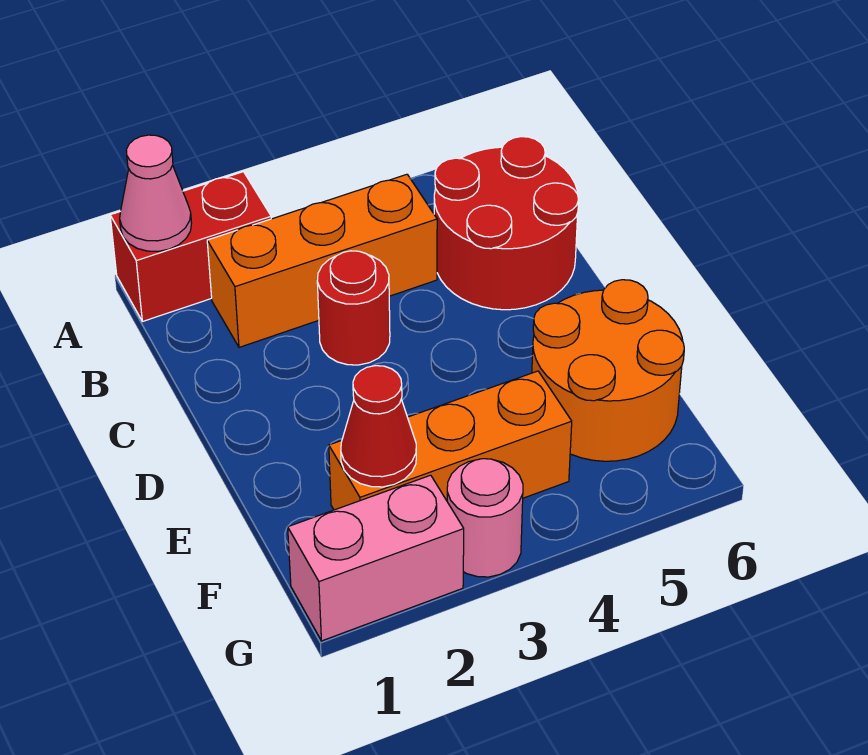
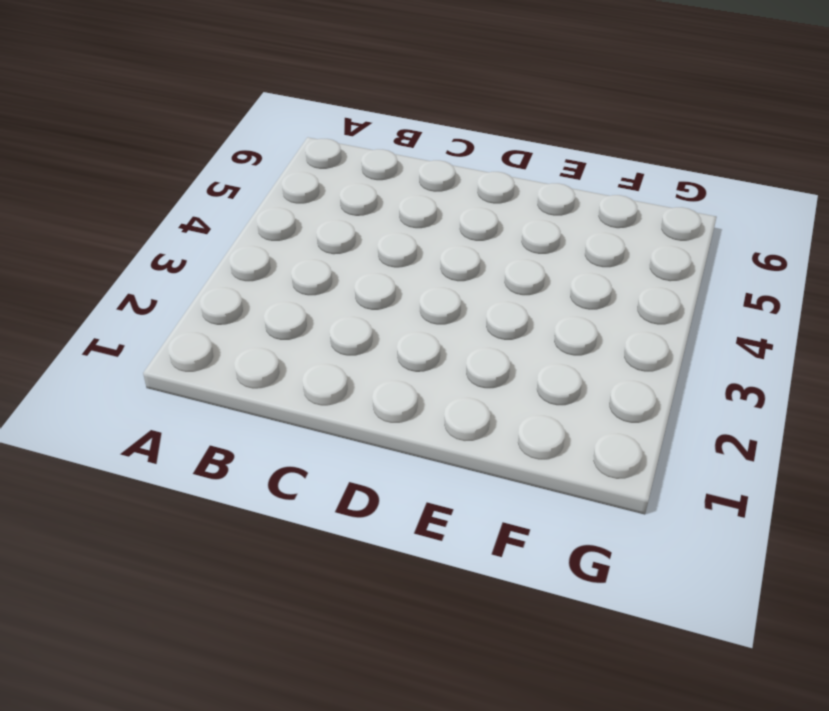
none -> red brick A1:A2 level 1
none -> orange brick B2:B4 level 1

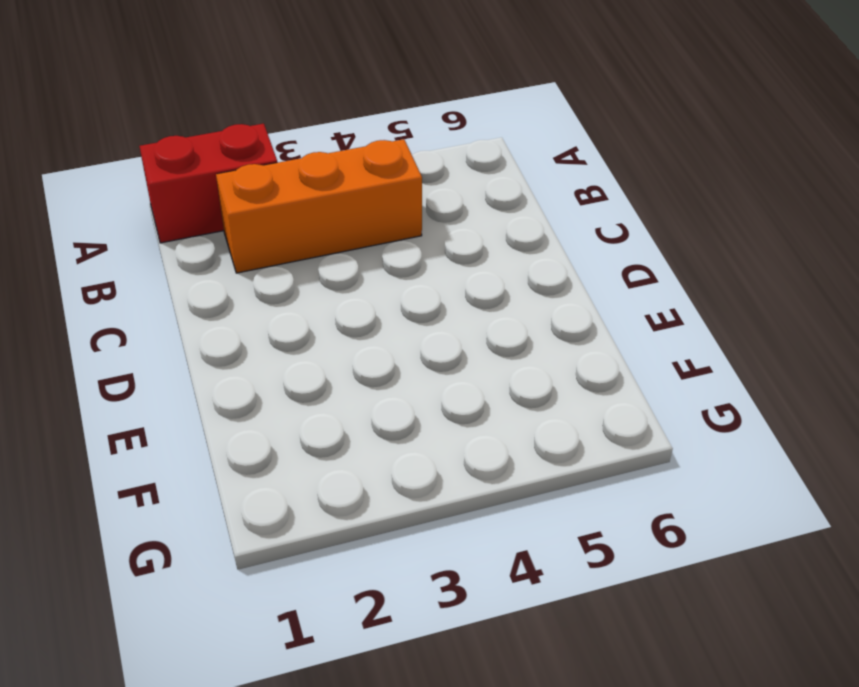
none -> red round brick B5:C6 level 1
none -> red round brick C3 level 1

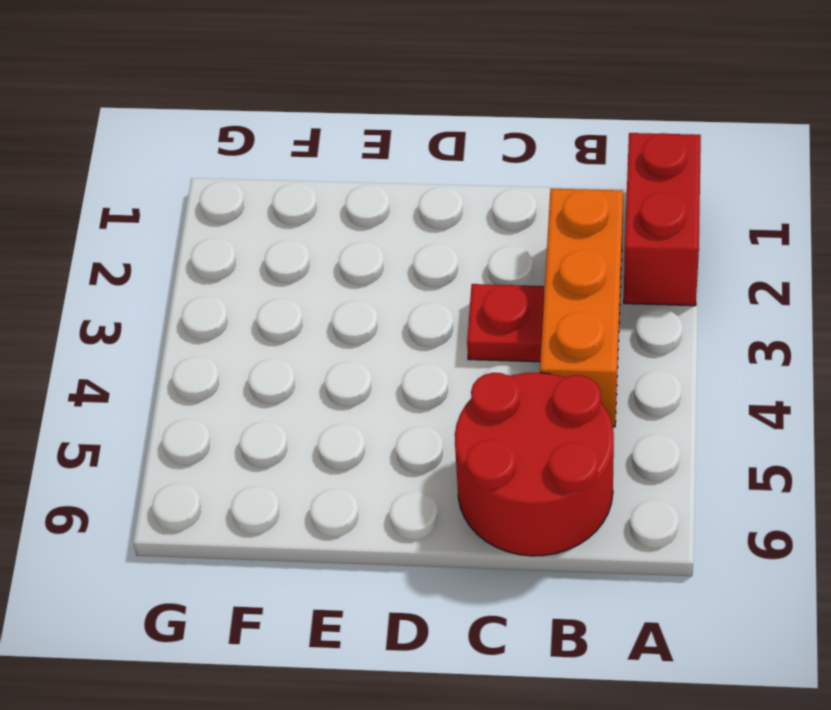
red plate C3 level 1 -> red round brick C3 level 1
none -> orange round brick E5:F6 level 1
none -> orange brick F2:F4 level 1

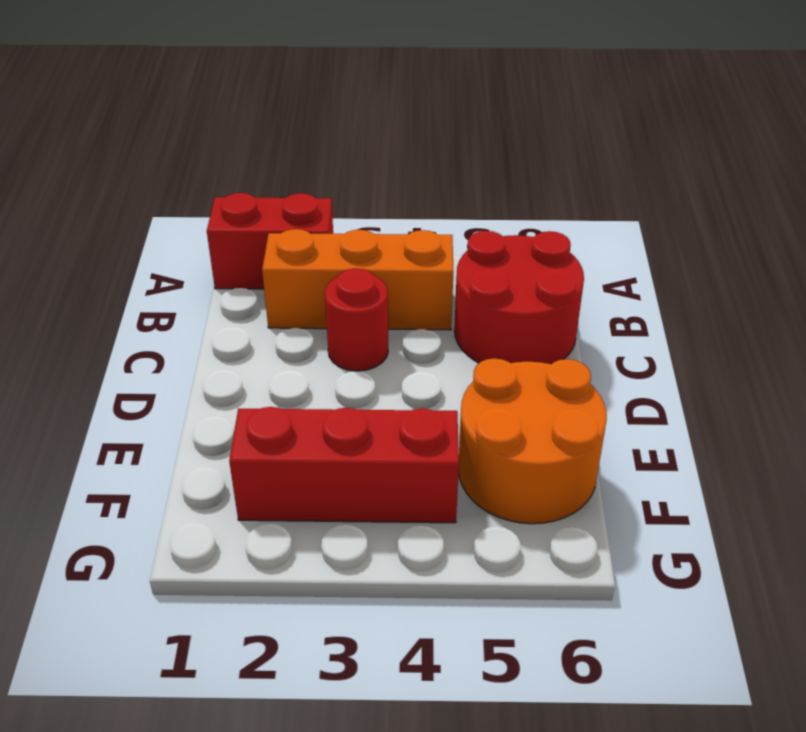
red brick F2:F4 level 1 -> orange brick F2:F4 level 1
none -> pink brick G1:G2 level 1
none -> pink round brick G3 level 1

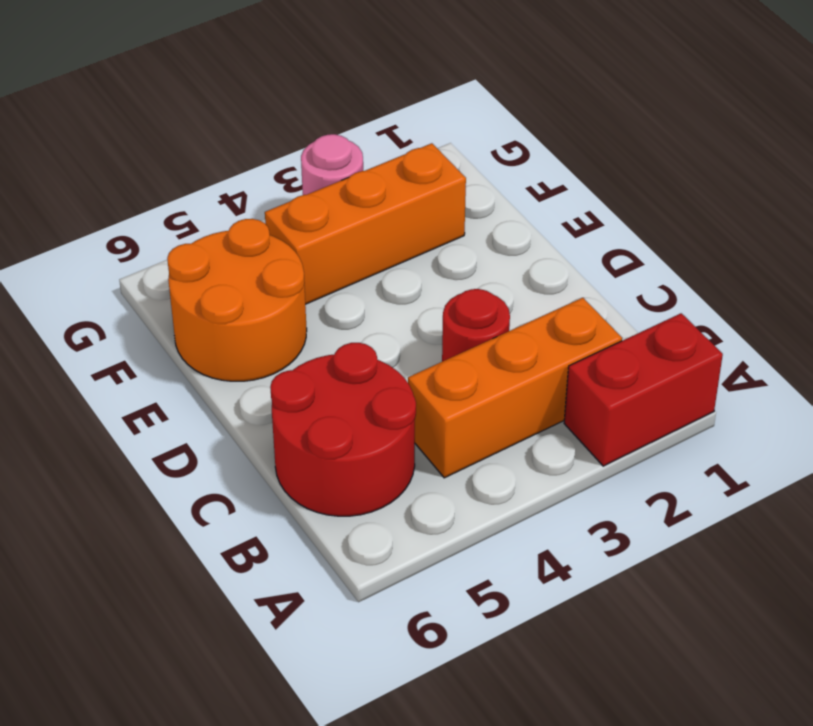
none -> pink brick G1:G2 level 1
none -> pink cone A1 level 2

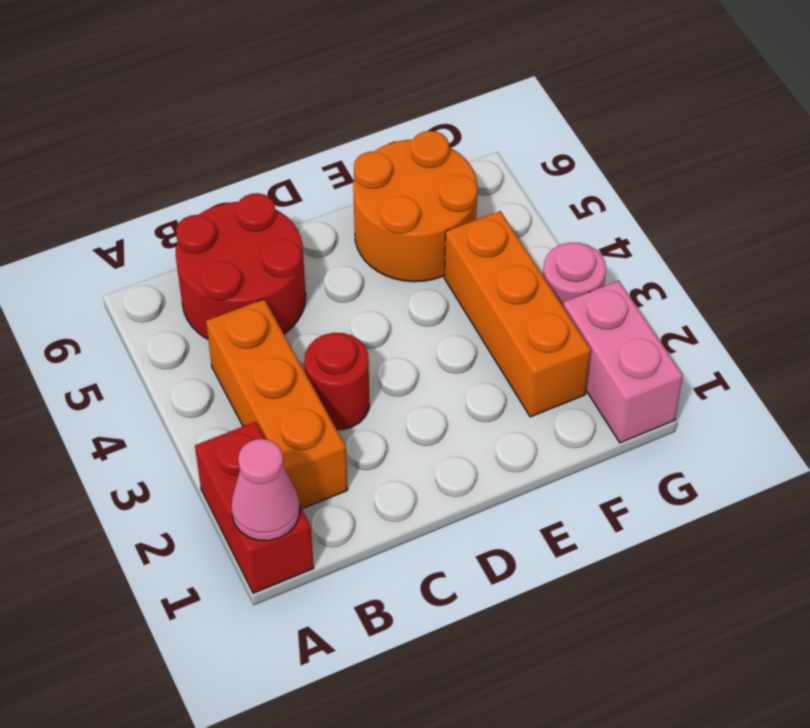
none -> red cone F2 level 2

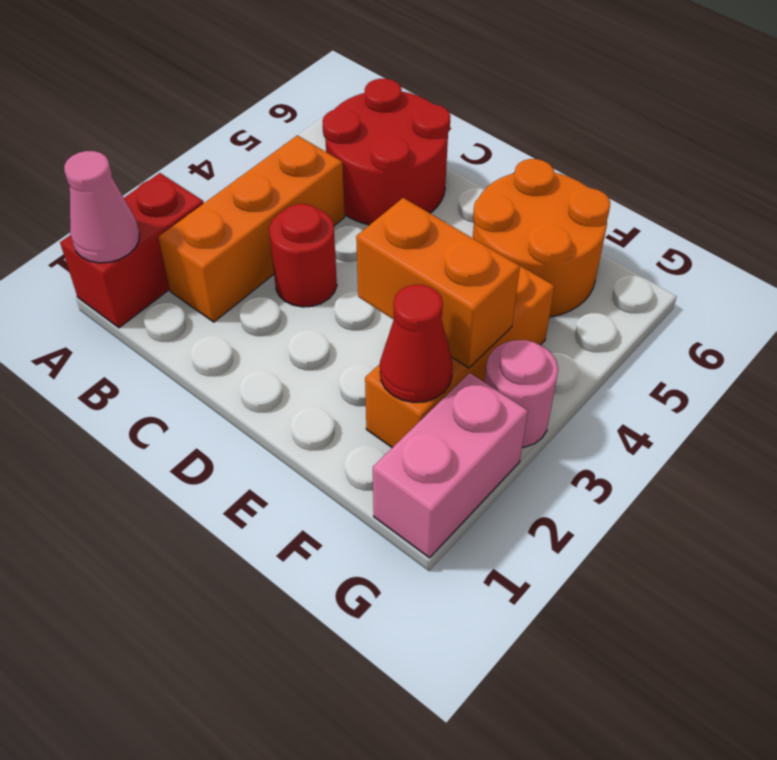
orange brick E3:F3 level 2 -> none

